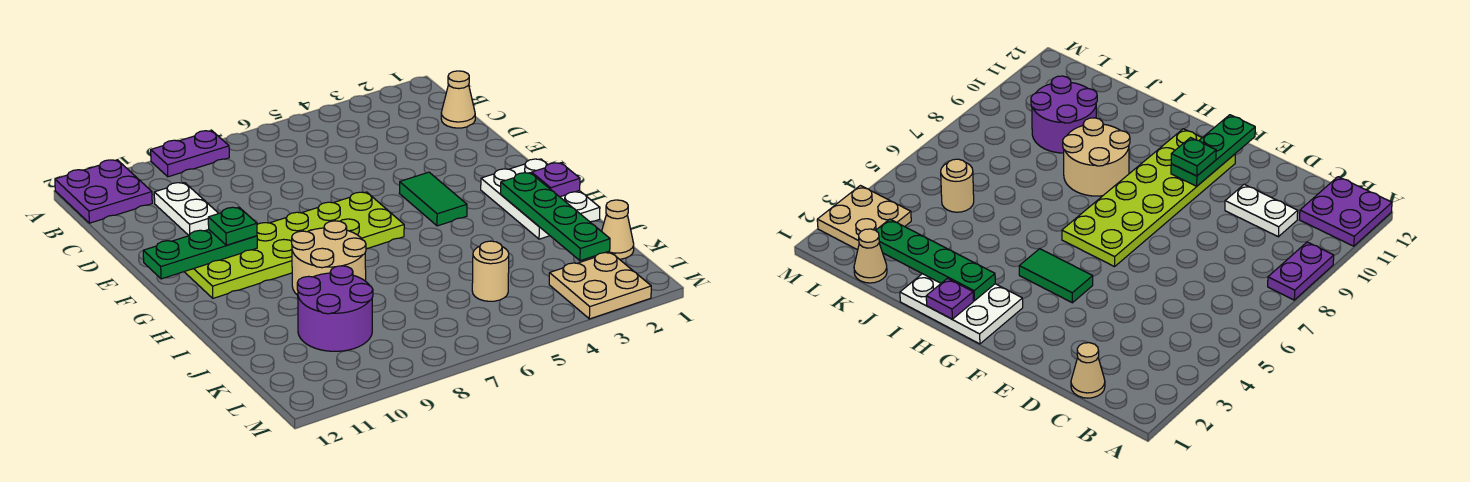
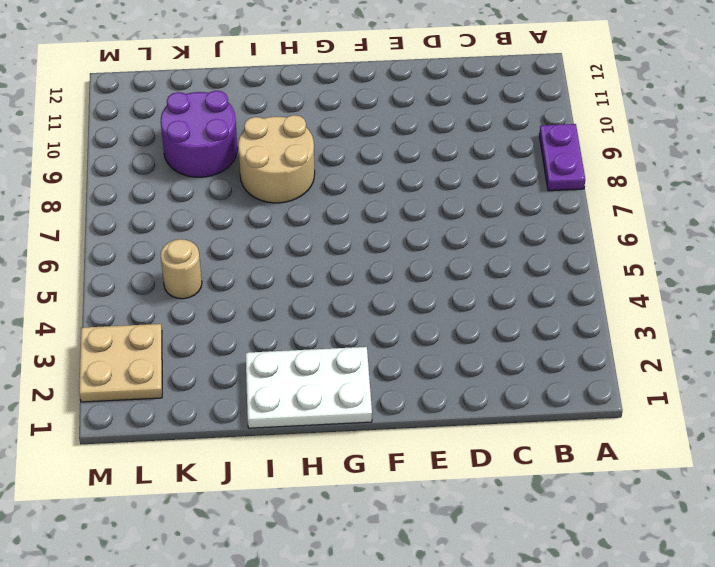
none -> purple plate A11:B12 level 1
none -> tan cone C1 level 1
none -> white plate C10:D10 level 1

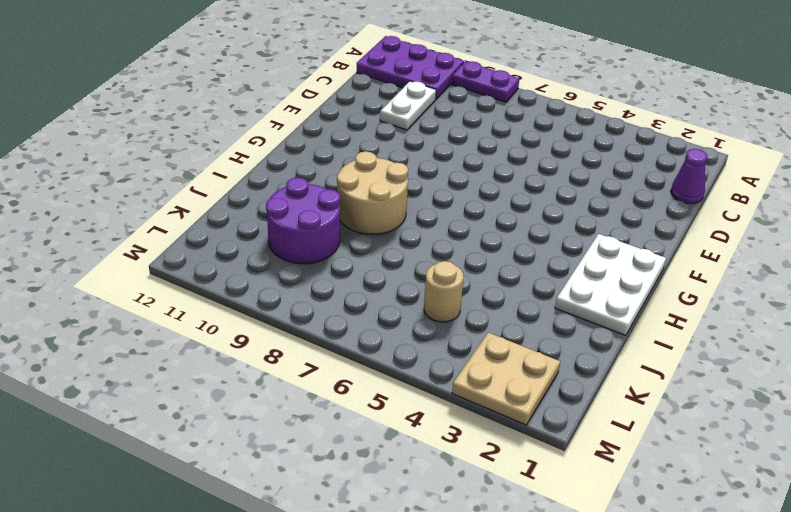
purple plate A10:B12 level 1 -> purple plate A11:B12 level 1
purple cone C1 level 1 -> tan cone C1 level 1
none -> green tile F4:G4 level 1
none -> lime plate F6:G11 level 1
none -> tan cone K1 level 1

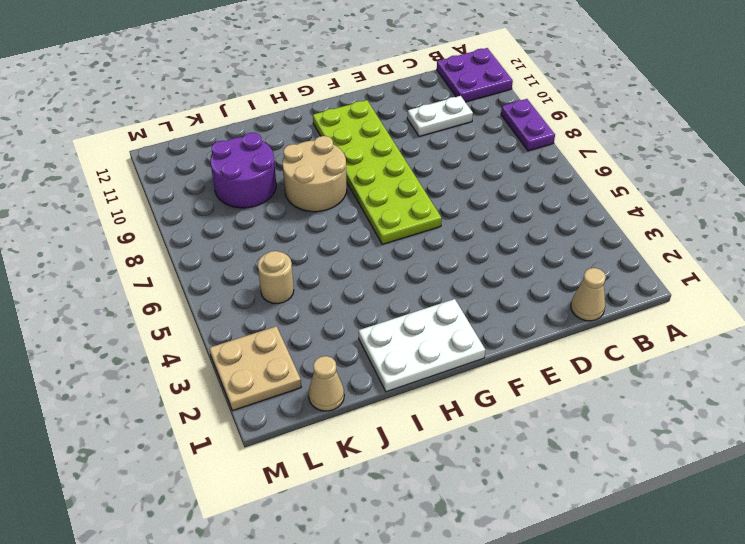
none -> green tile F4:G4 level 1
none -> green plate F10:F12 level 2
none -> purple plate H1 level 2

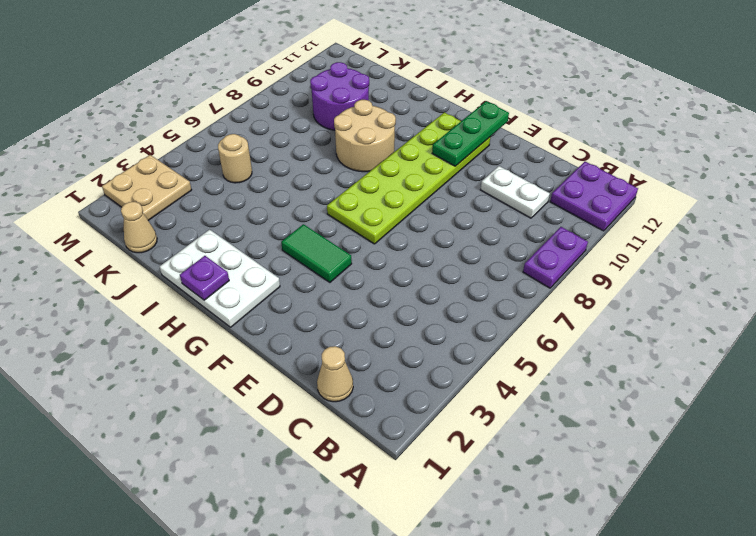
none -> green plate H2:K2 level 2
none -> green plate F10 level 3

